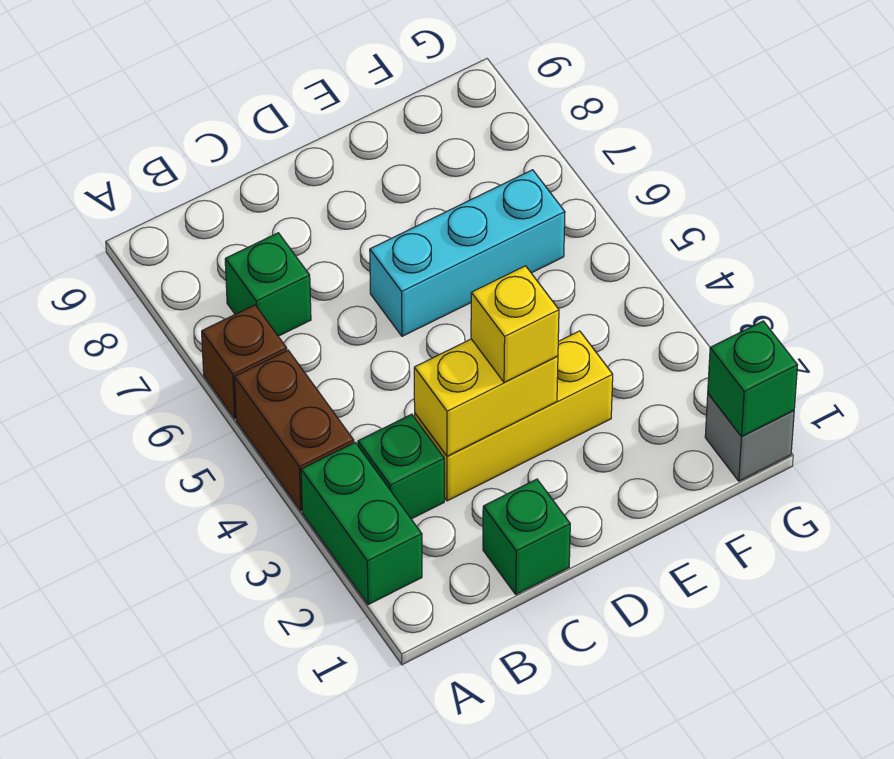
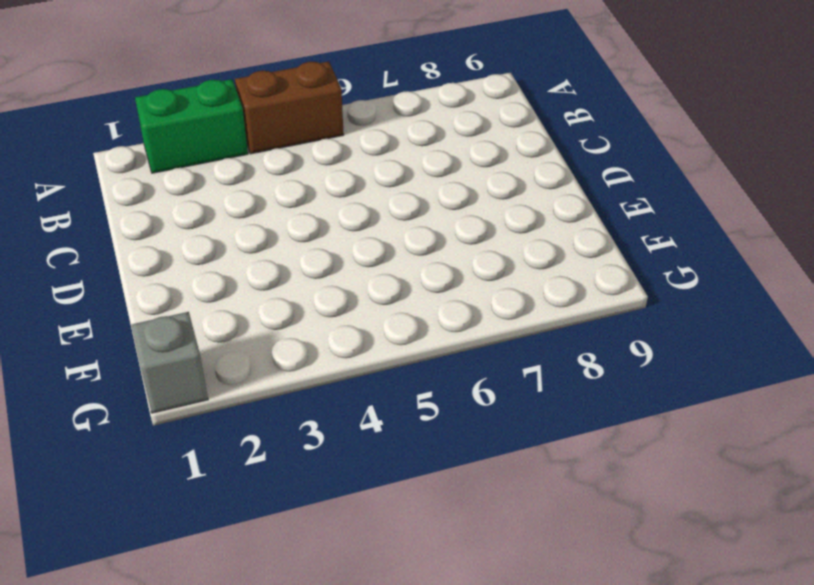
none -> brown brick A6 level 1
none -> green brick B3 level 1
none -> green brick B7 level 1

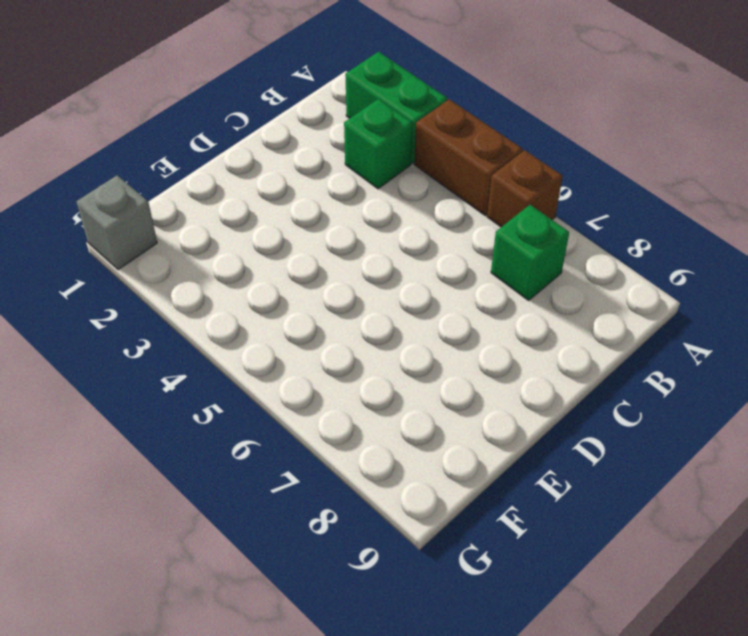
none -> green brick C1 level 1
none -> yellow brick C3:E3 level 1
none -> cyan brick D6:F6 level 1

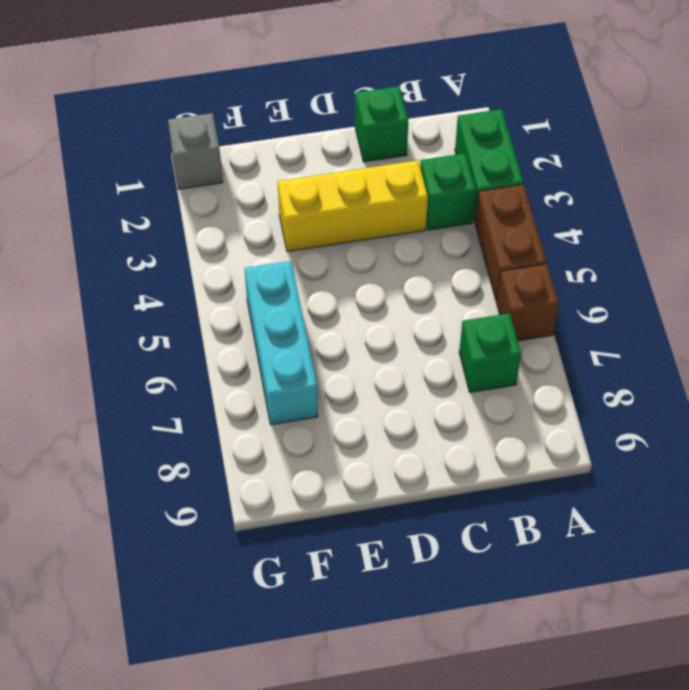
cyan brick F5:F7 level 1 -> cyan brick D6:F6 level 1
none -> yellow brick C3:D3 level 2
none -> green brick G1 level 2
none -> yellow brick D3 level 3

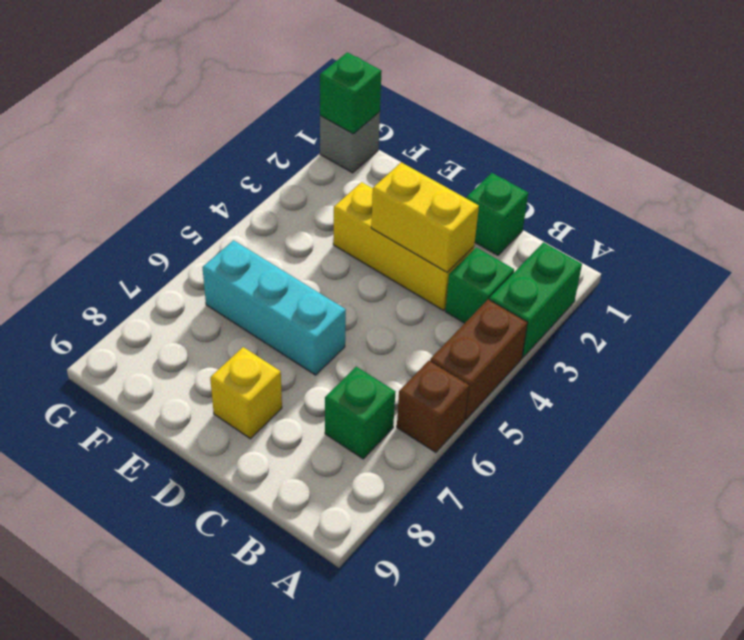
yellow brick D8 level 1 -> yellow brick D3 level 3

